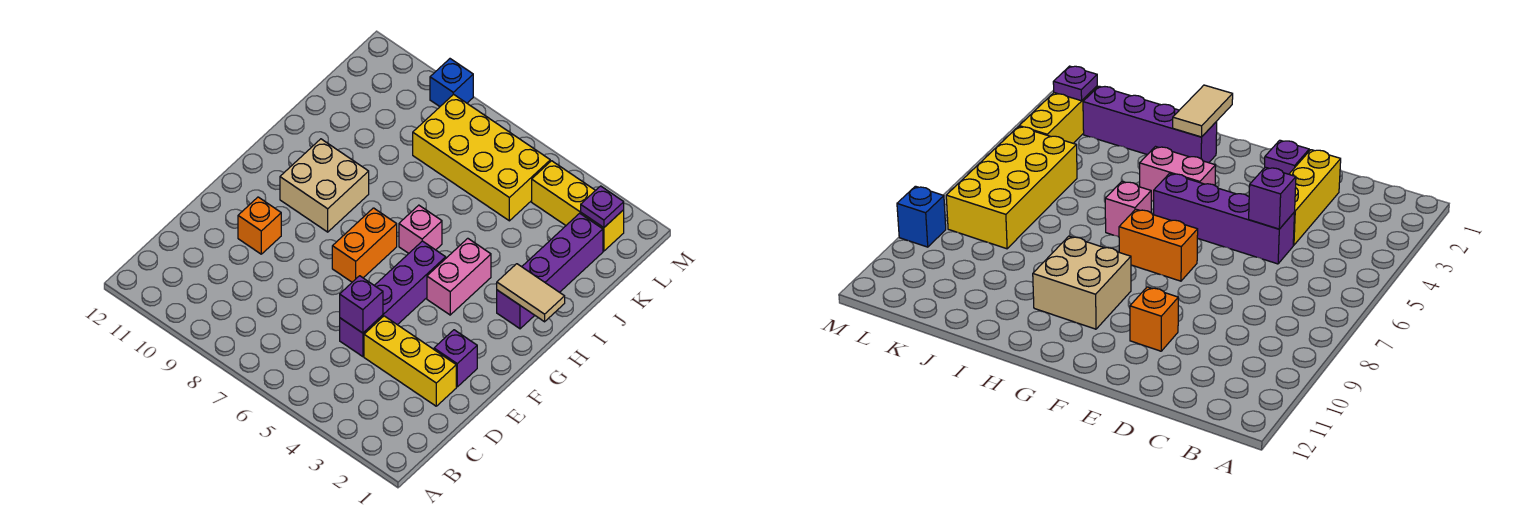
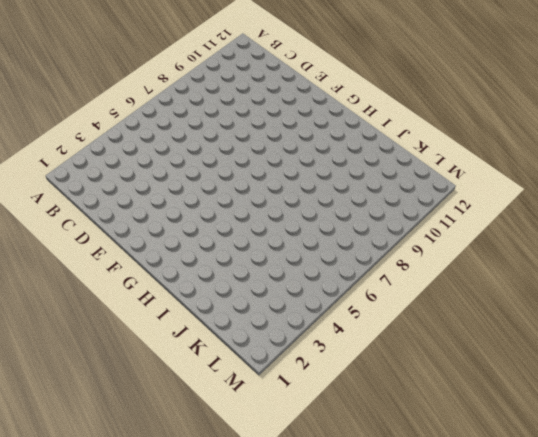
none -> yellow brick D2:D4 level 1
none -> purple brick D5:G5 level 1
none -> purple brick E2 level 1

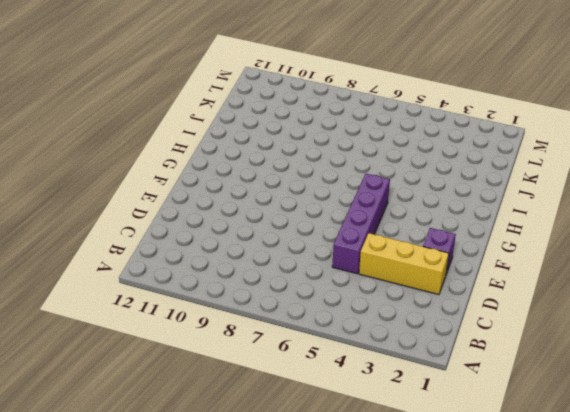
none -> orange brick E10 level 1
none -> orange brick F7:G7 level 1
none -> pink brick G4:H4 level 1

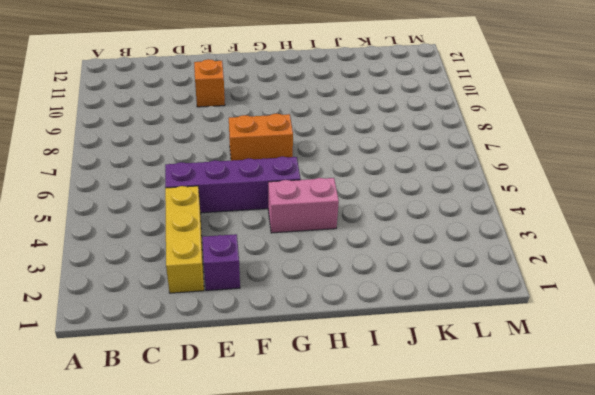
none -> tan brick G9:H10 level 1
none -> purple brick H2:K2 level 1
none -> pink brick H6 level 1

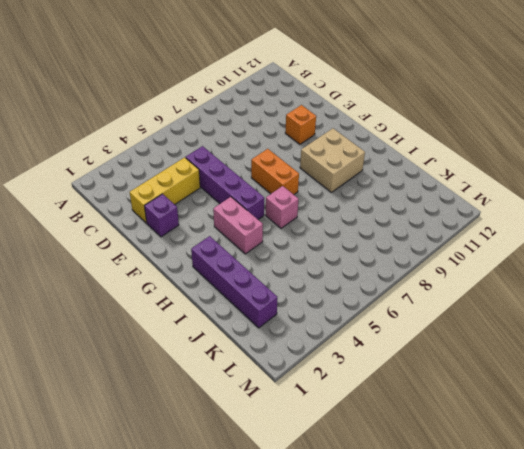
none -> yellow brick K5:L8 level 1
none -> yellow brick L2:L4 level 1
none -> blue brick M9 level 1

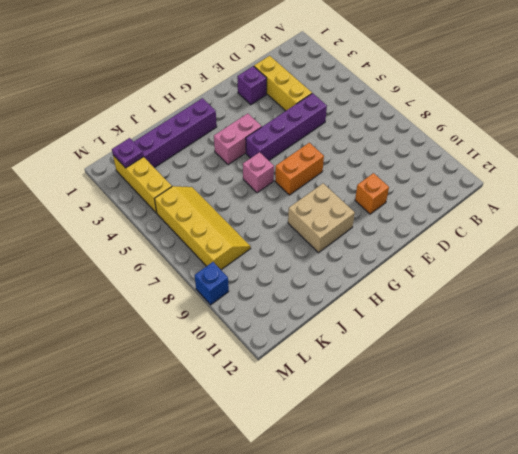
yellow slope K5:L8 level 1 top L -> yellow brick K5:L8 level 1
none -> purple brick D5 level 2
none -> tan tile H1:H2 level 2

